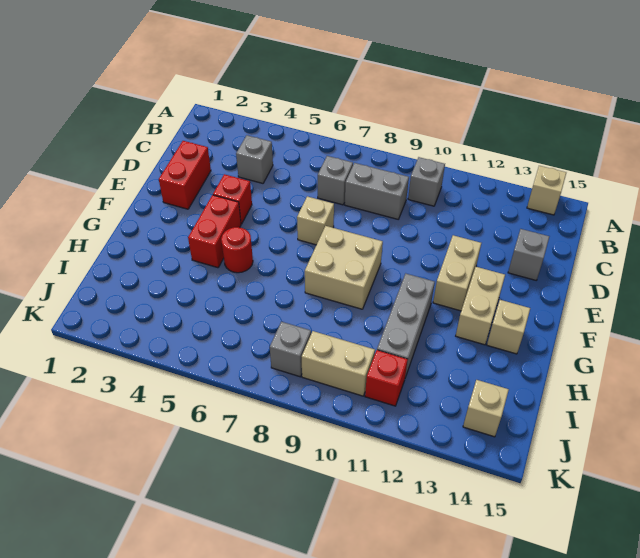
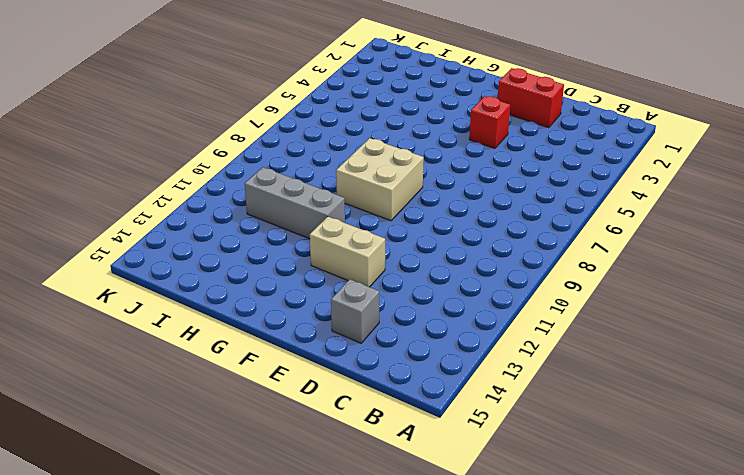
none -> tan brick A14 level 1
none -> grey brick B10 level 1
none -> grey brick C4 level 1

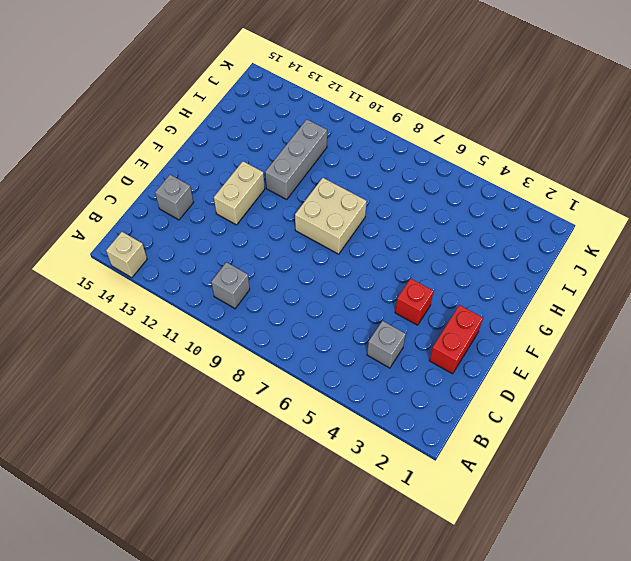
none -> grey brick C7 level 1
none -> grey brick C8:C9 level 1
none -> tan brick E7 level 1

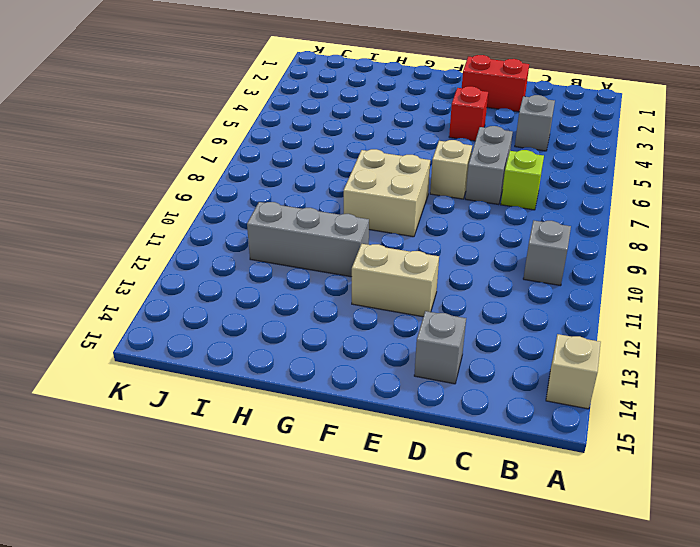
lime brick C7 level 1 -> grey brick C7 level 1
grey brick D6:D7 level 1 -> grey brick C8:C9 level 1
none -> red brick F4:G4 level 1
none -> tan brick F13:G13 level 1
none -> red round brick G5 level 1

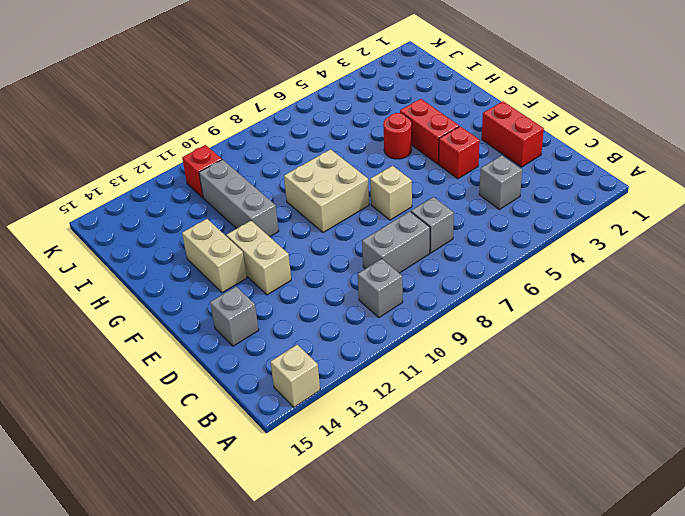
none -> tan brick G14 level 1
none -> grey brick J8 level 1
none -> tan brick J9:J10 level 1

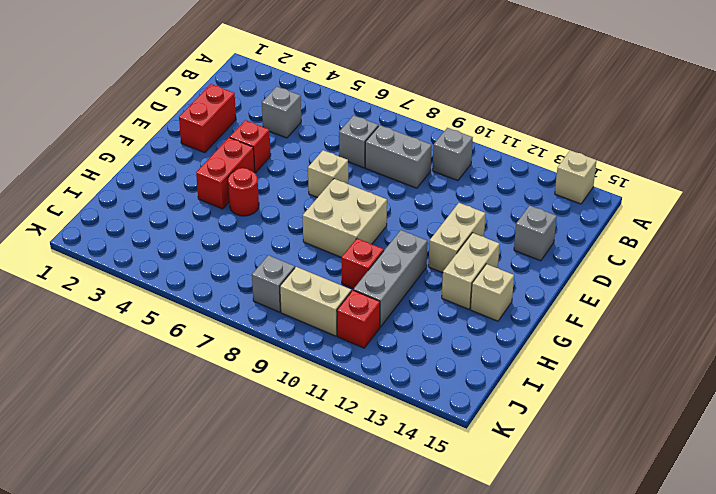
red brick H10 level 1 -> none
none -> tan brick J14 level 1

